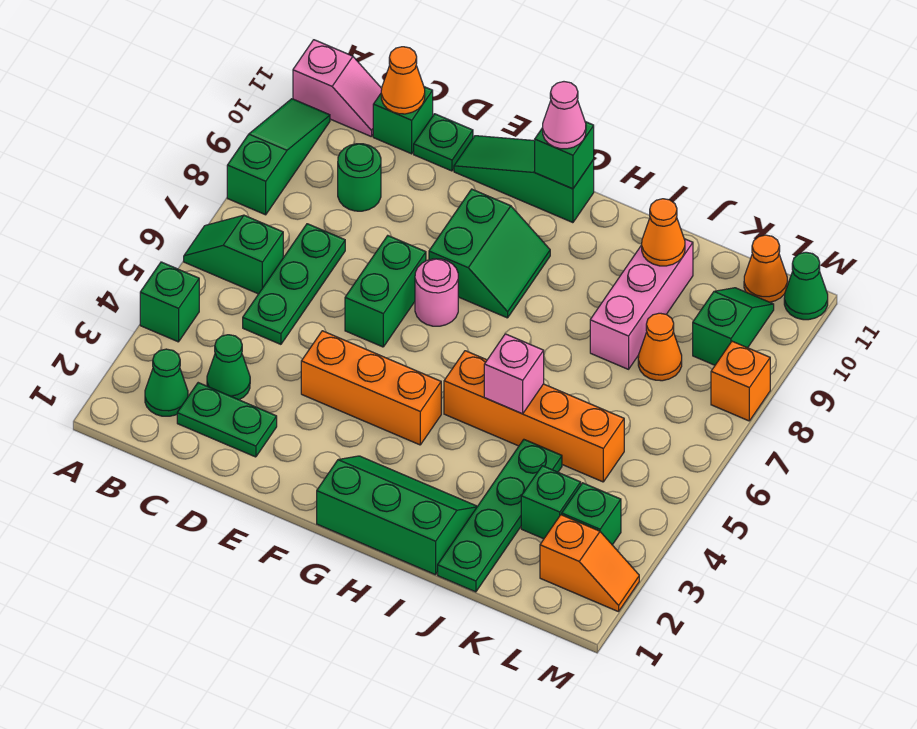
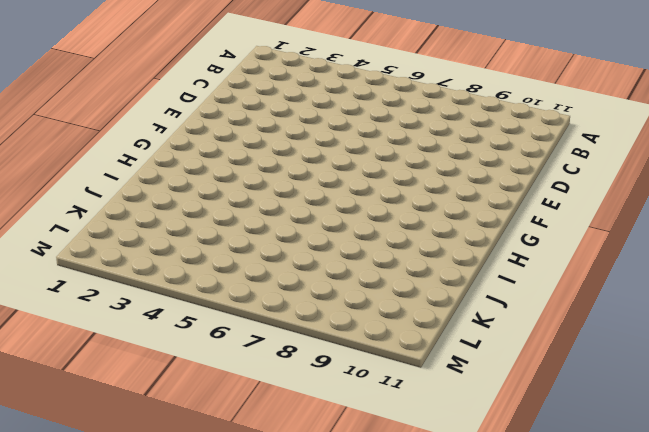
none -> green brick A4 level 1
none -> green slope A6:B6 level 1 top B
none -> green slope A8:A10 level 1 top 8
none -> pink slope A11:B11 level 1 top A

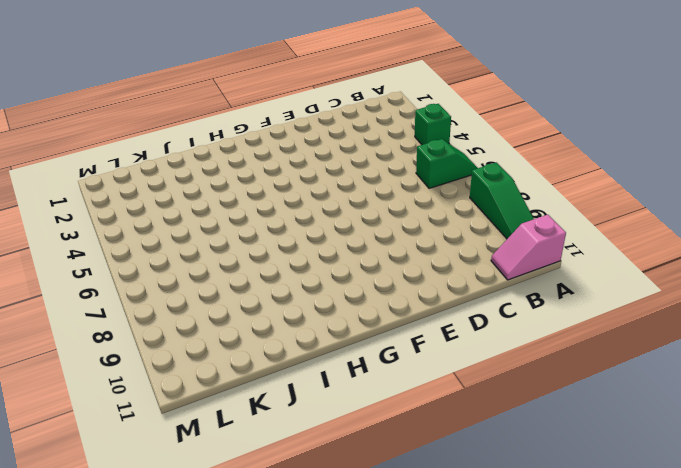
none -> green cone B2 level 1
none -> green plate C2:D2 level 1
none -> green cone C3 level 1
none -> green plate C5:C7 level 1

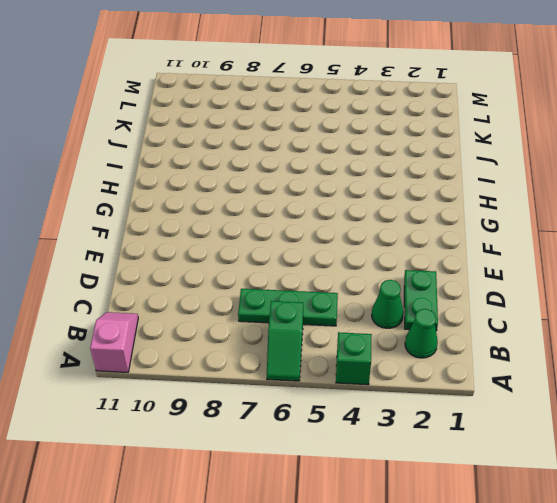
none -> green slope A8:A10 level 1 top 8
none -> green round brick C9 level 1
none -> green brick C11 level 1
none -> green plate D11 level 1

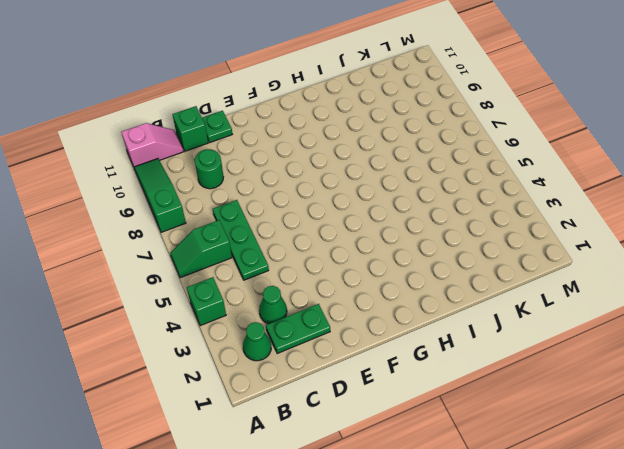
none -> orange brick E4:G4 level 1
none -> green brick E6:E7 level 1
none -> green slope E11:G11 level 1 top G
none -> pink round brick F7 level 1

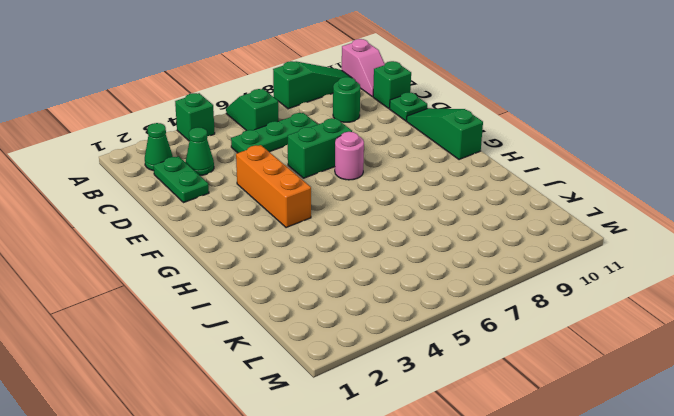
none -> green slope F8:G9 level 1 top F
none -> green slope G1:I2 level 1 top 1
none -> orange brick H5:K5 level 1
none -> green plate J1:J4 level 1

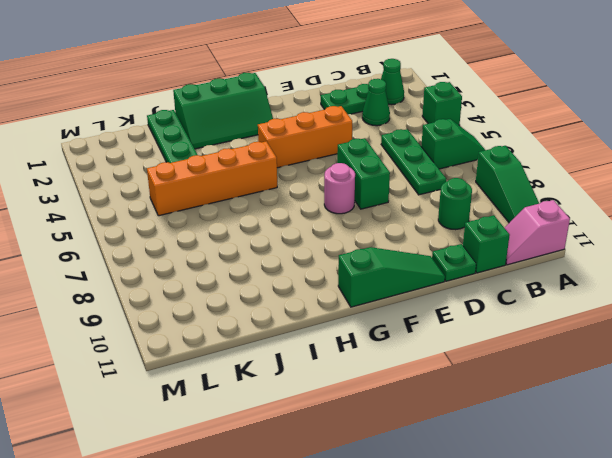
none -> green slope F8:G9 level 1 top F
none -> pink brick J8:J10 level 1
none -> green brick K3 level 1
none -> orange cone K8 level 1

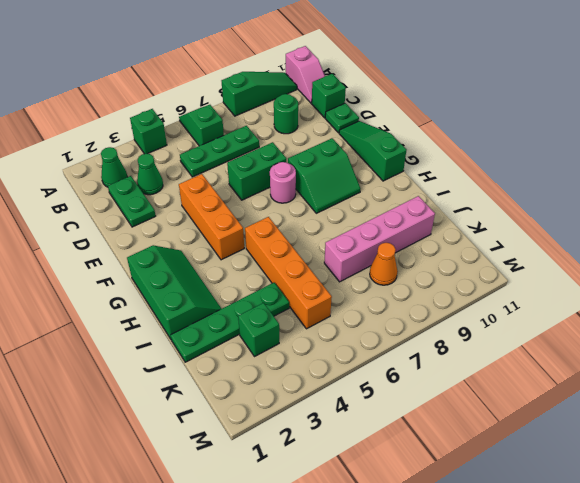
pink brick J7:J10 level 1 -> pink brick J8:J10 level 1
none -> orange slope L2:M2 level 1 top L
none -> green brick L3 level 1
none -> green slope L9:L10 level 1 top 9
none -> orange cone L11 level 1

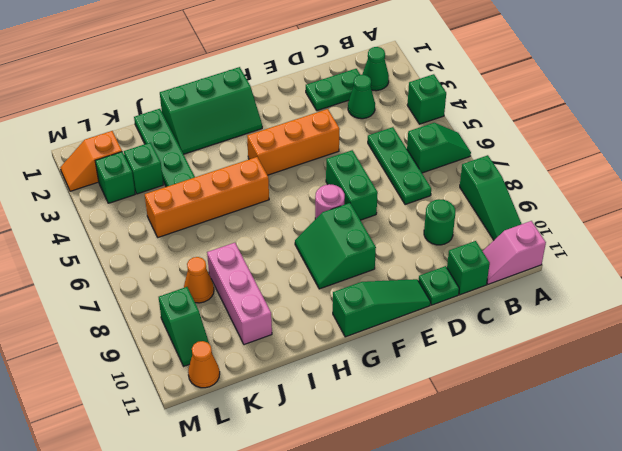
none -> orange brick M8 level 1
none -> green cone M11 level 1
none -> orange cone C11 level 2
none -> green brick G11 level 2

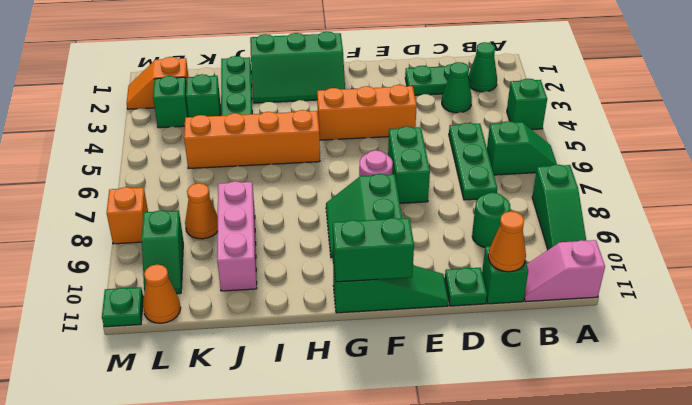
green brick F11:G11 level 2 -> green brick G11 level 2
green plate M11 level 1 -> green cone M11 level 1
none -> pink brick I5 level 2
none -> orange cone J10 level 2
none -> pink cone G11 level 3

